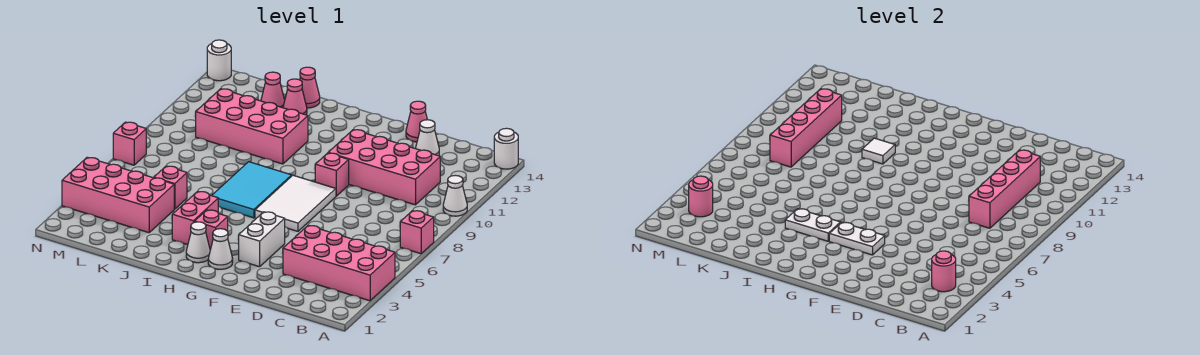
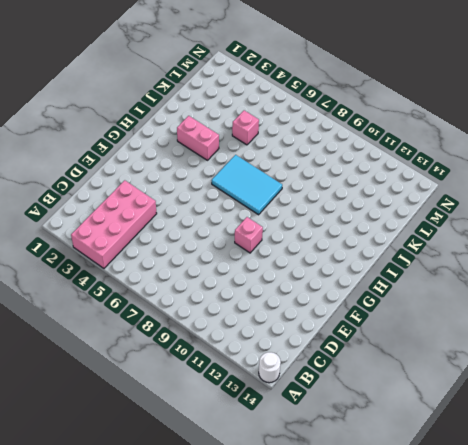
none -> pink brick A7 level 1
none -> white cone A10 level 1
none -> pink brick C10:F11 level 1
none -> white cone D13 level 1

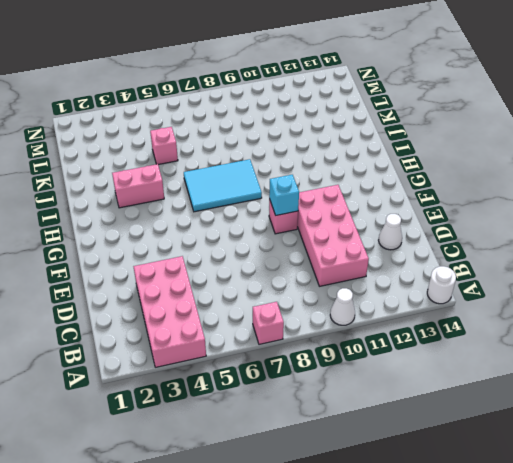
cyan brick F9 level 2 -> none
none -> pink cone E14 level 1
none -> white brick F3:F4 level 1
none -> white tile F6:G8 level 1
none -> white cone G2 level 1

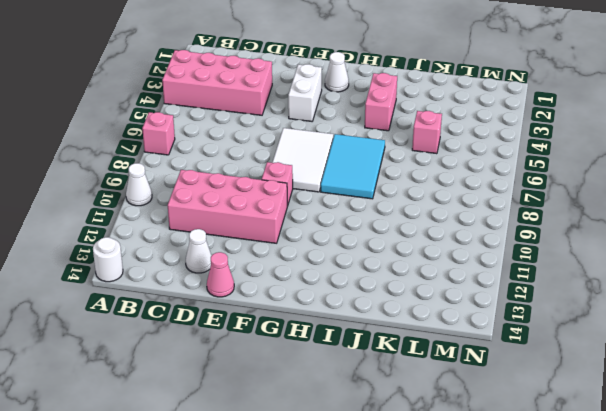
none -> white cone H2 level 1
none -> pink brick H3 level 1
none -> pink brick I10:L11 level 1
none -> pink cone J13 level 1

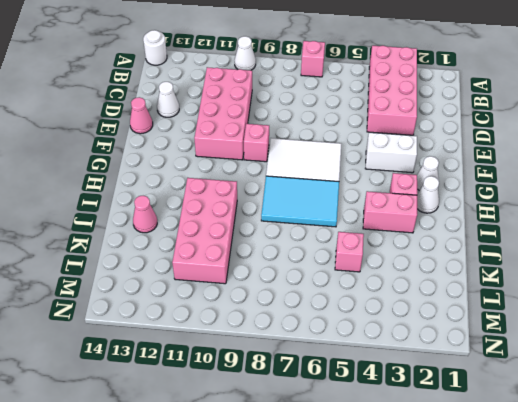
none -> pink cone J14 level 1
none -> pink brick K3:N4 level 1
none -> pink cone K13 level 1
none -> pink brick N7 level 1

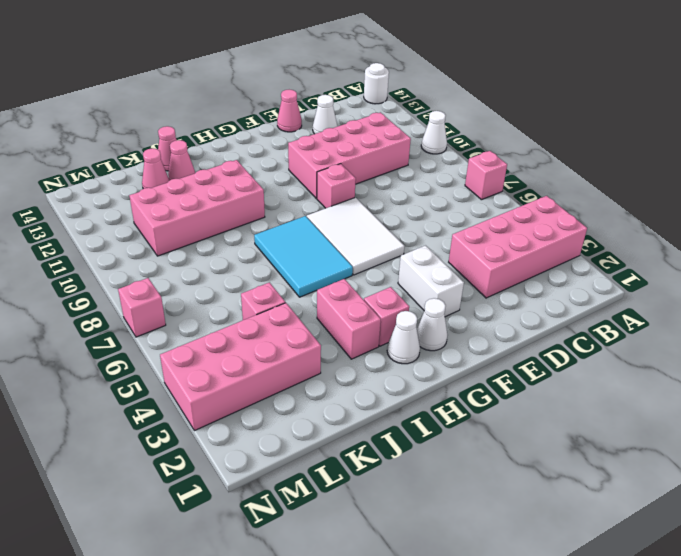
none -> white round brick N14 level 1
none -> pink round brick B3 level 2
none -> pink brick C8:C11 level 2
none -> white plate F4:G4 level 2

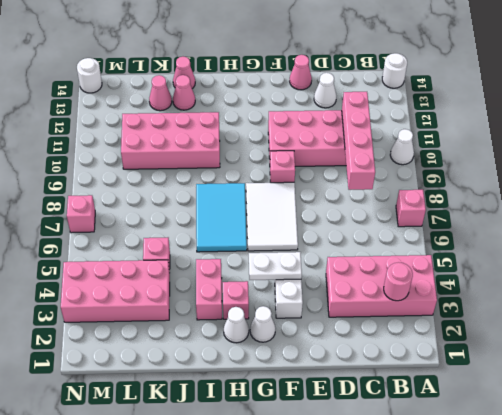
none -> white plate H4:I4 level 2
none -> white tile I10 level 2
none -> pink brick L8:L11 level 2
none -> pink round brick M3 level 2

